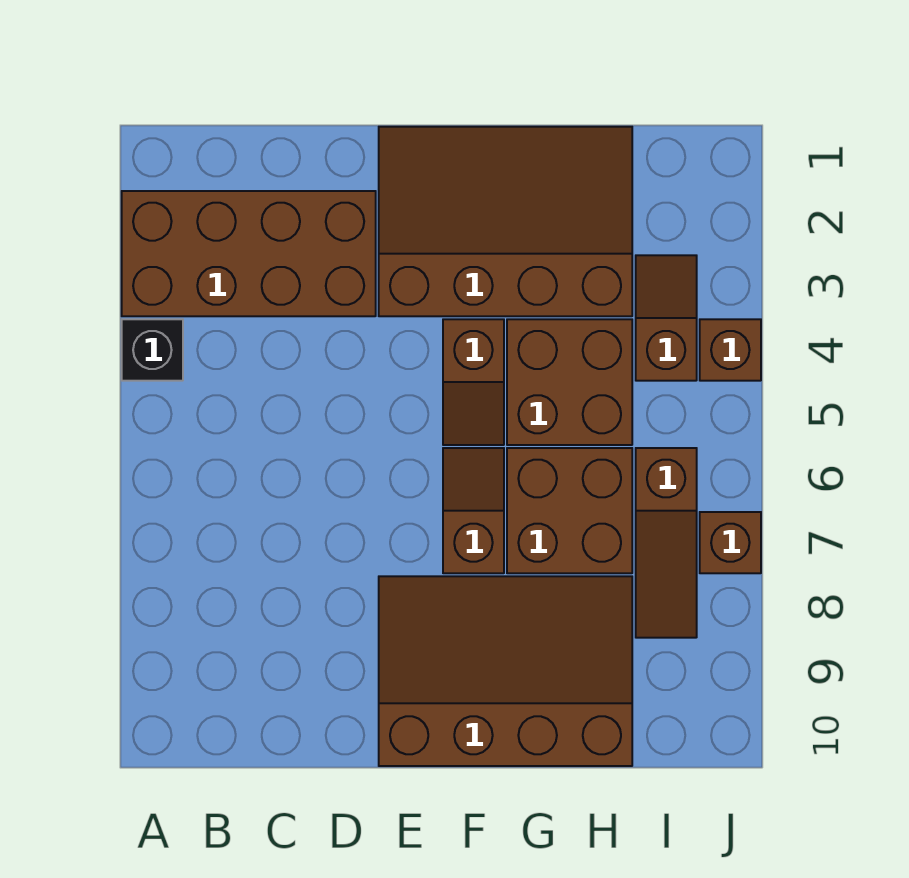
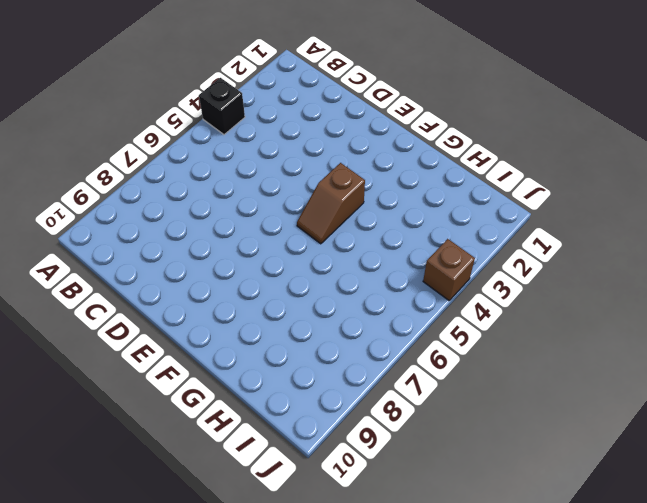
none -> brown brick A2:D3 level 1
none -> brown slope E1:H3 level 1 top 3
none -> brown slope E8:H10 level 1 top 10

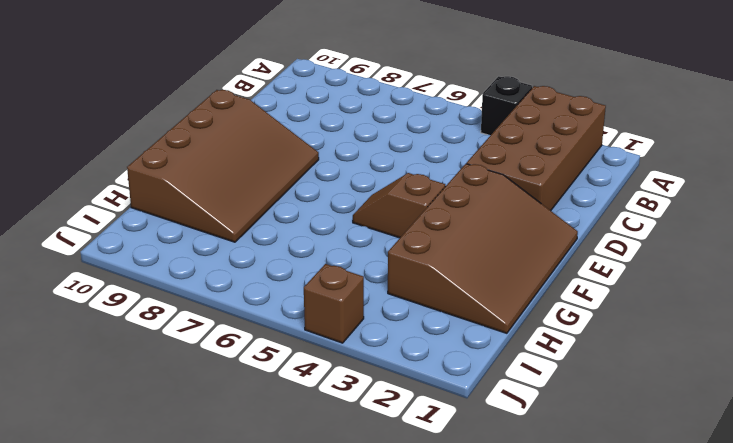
none -> brown slope F6:F7 level 1 top 7
none -> brown brick G4:H5 level 1
none -> brown brick G6:H7 level 1

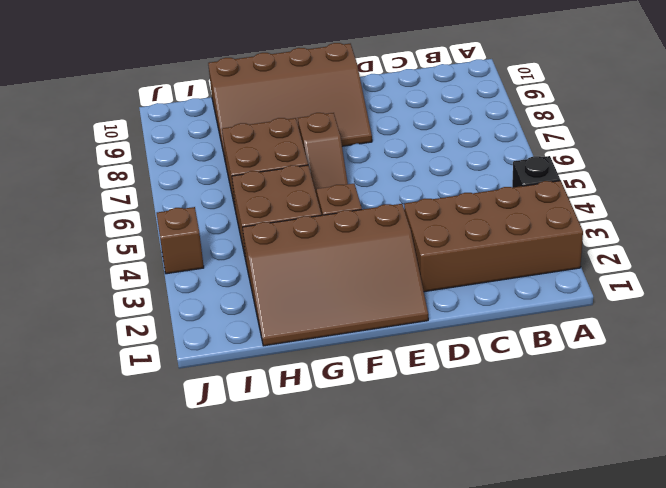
none -> brown slope I3:I4 level 1 top 4
none -> brown slope I6:I8 level 1 top 6
none -> brown brick J7 level 1

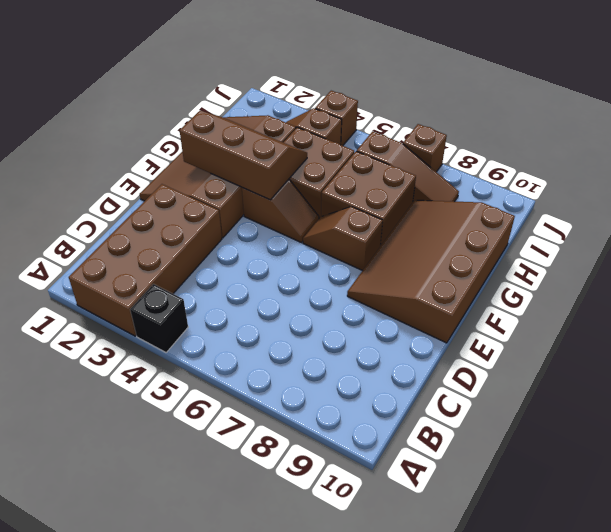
brown slope F2:G4 level 2 top F -> none

